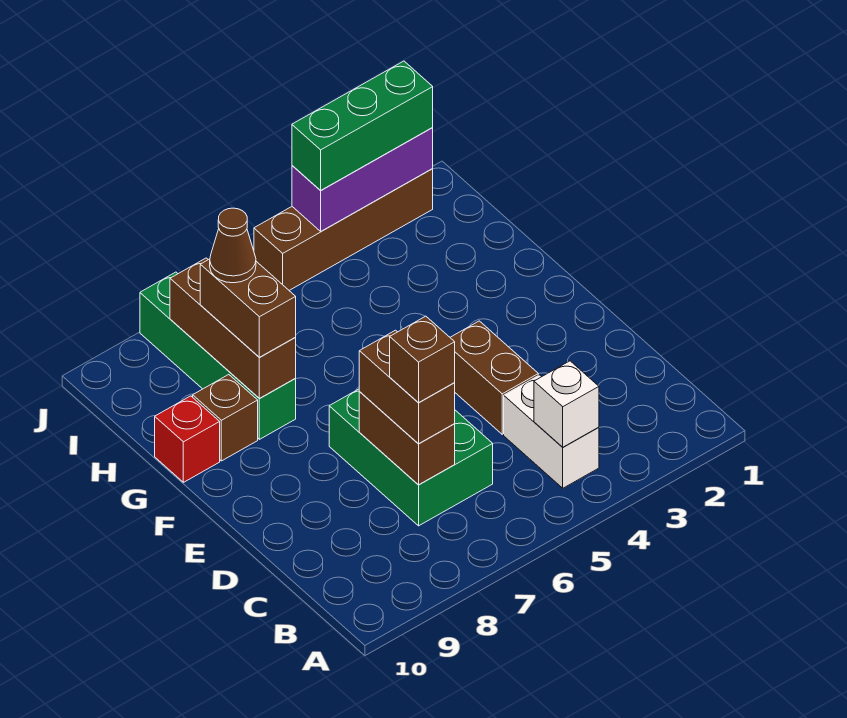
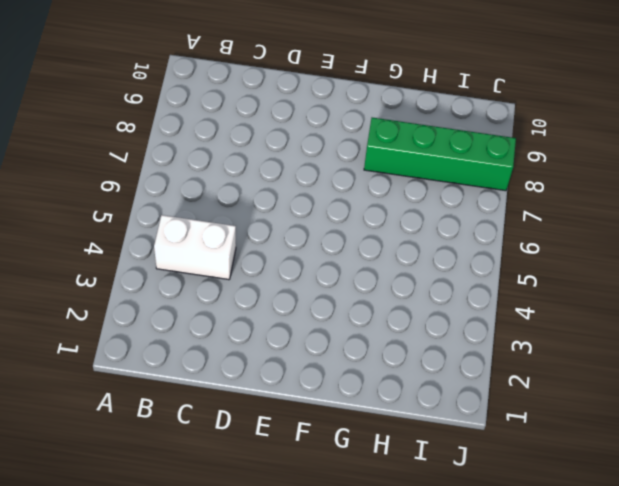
none -> green brick C6:E7 level 1
none -> brown brick D4:E4 level 1
none -> brown brick G9 level 1

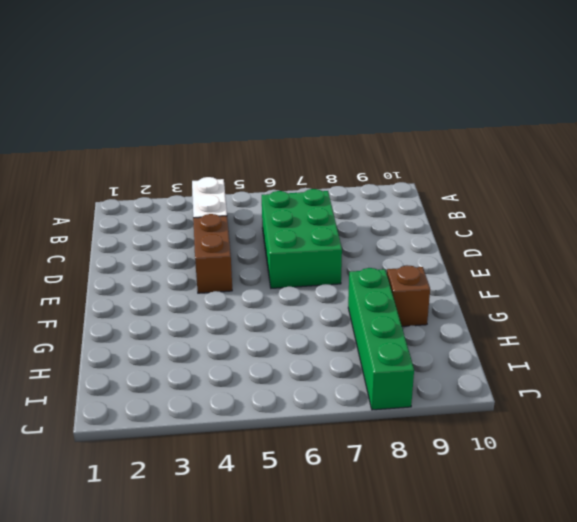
none -> red brick G10 level 1
none -> brown brick J2:J5 level 1
none -> white brick B4 level 2

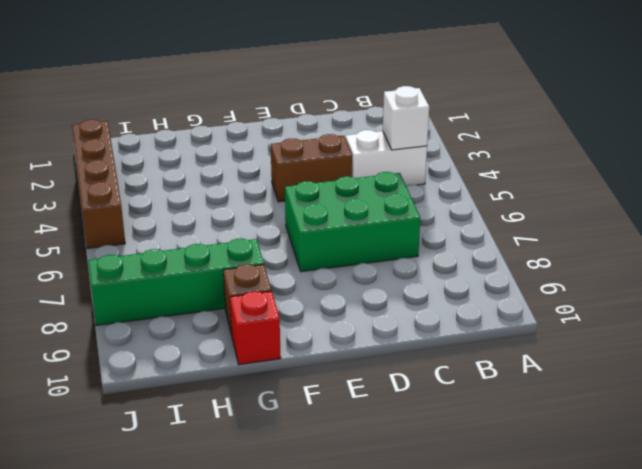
none -> brown brick C7:D7 level 2
none -> brown brick G8:I8 level 2
none -> purple brick J2:J4 level 2

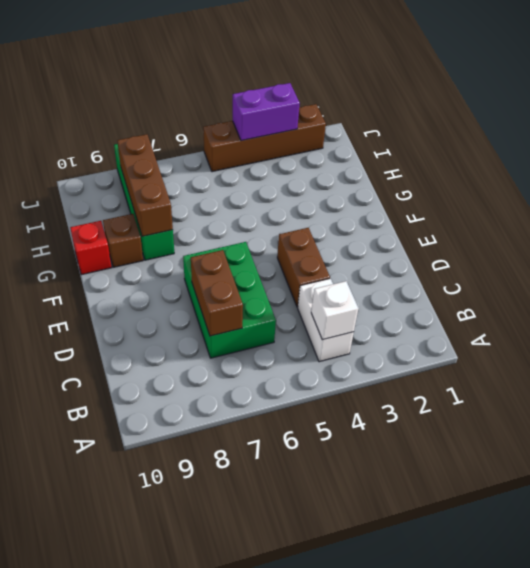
purple brick J3:J4 level 2 -> purple brick J2:J4 level 2
none -> brown brick C7:D7 level 3
none -> brown brick G8:H8 level 3
none -> green brick J2:J4 level 3

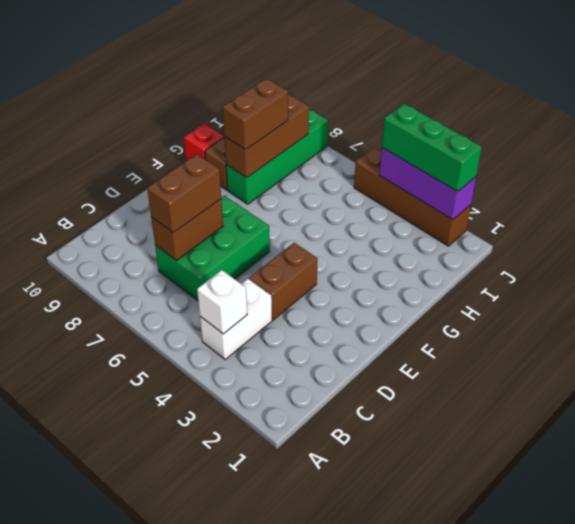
none -> brown brick C7 level 4
none -> brown cone H8 level 4

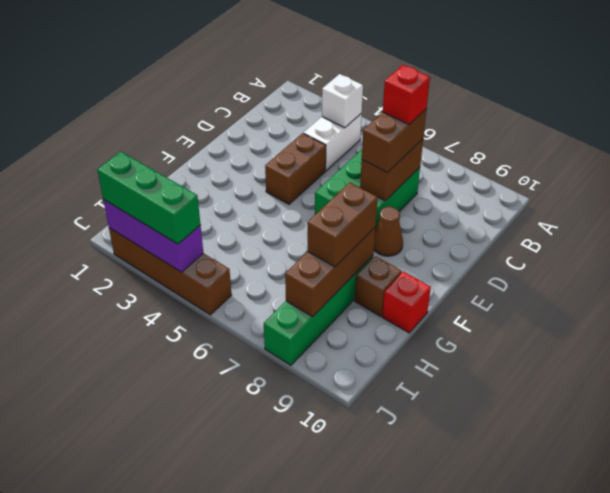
red brick C7 level 4 -> brown brick C7 level 4
brown cone E8 level 1 -> brown cone H8 level 4

